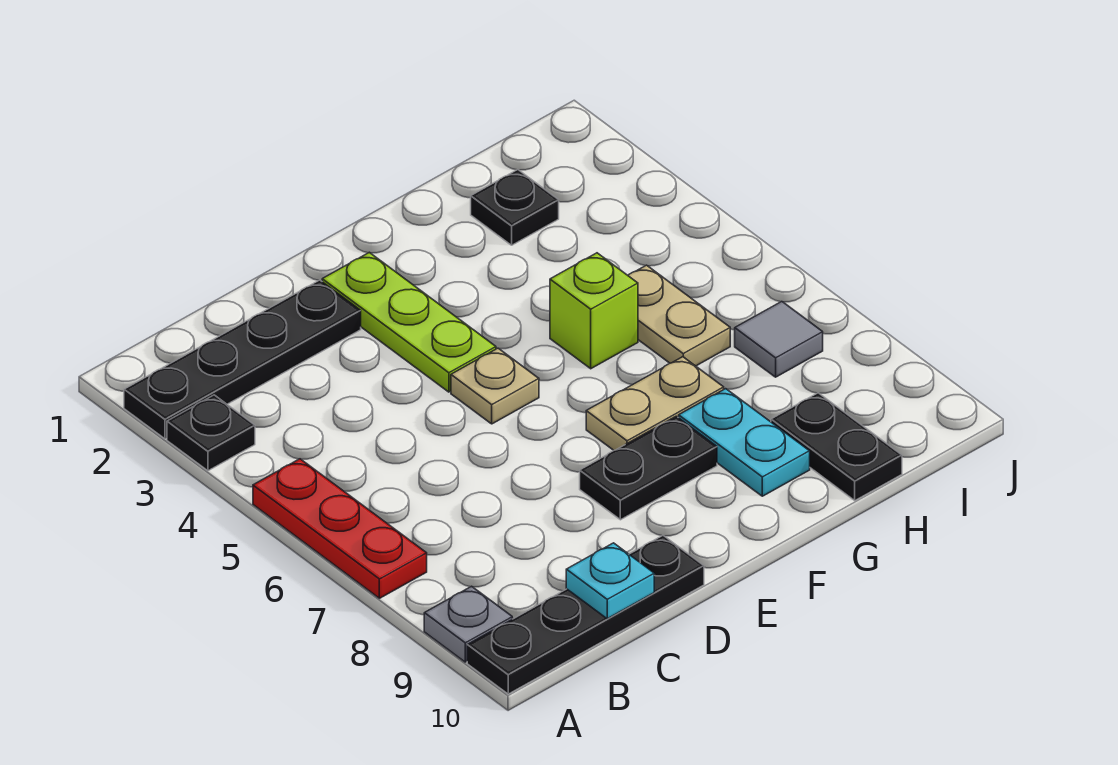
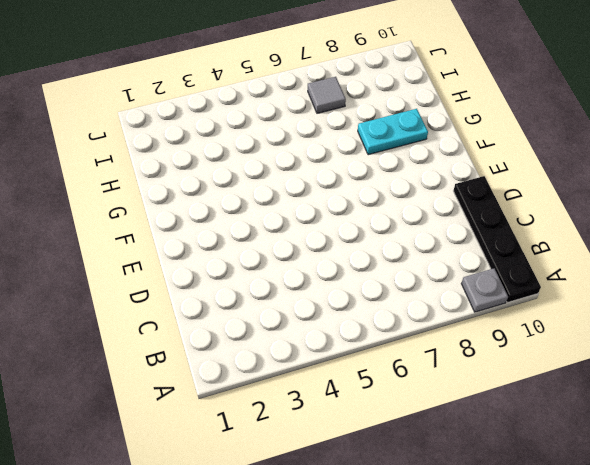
none -> black plate A2:D2 level 1
none -> black plate A3 level 1
none -> red plate A5:A7 level 1

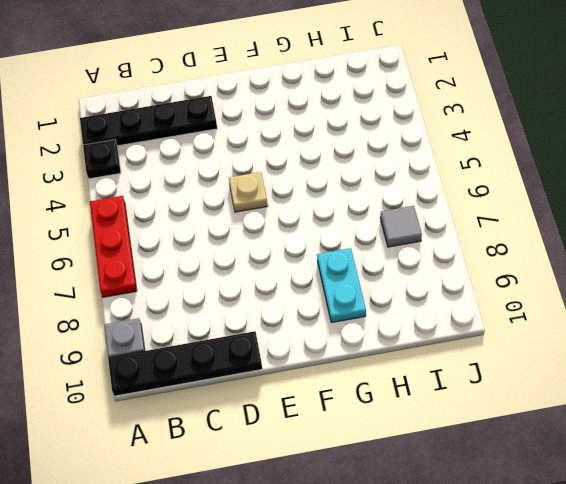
none -> lime plate E2:E4 level 1
none -> black plate E8:F8 level 1
none -> tan plate F7:G7 level 1

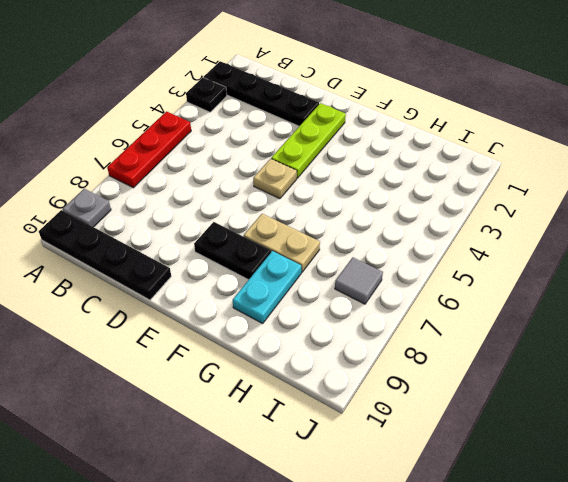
none -> lime brick G5 level 1
none -> black plate H2 level 1
none -> tan plate H5:H6 level 1

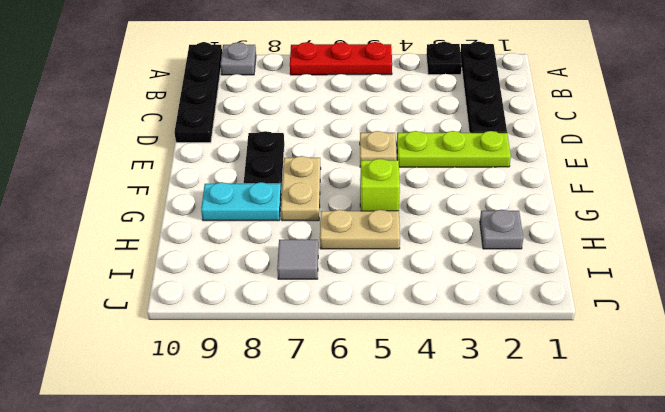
grey plate H2 level 1 -> black plate H2 level 1
none -> black plate H9:H10 level 1
none -> cyan plate C10 level 2

